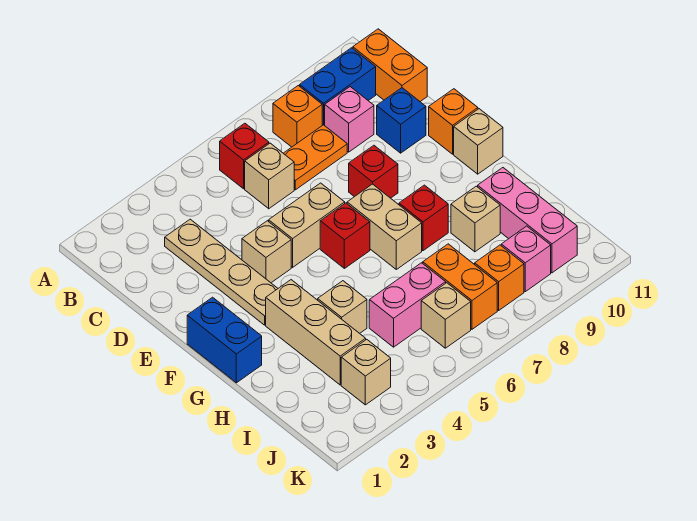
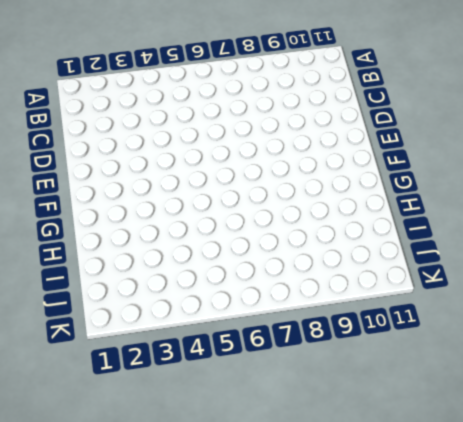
none -> red brick B6 level 1
none -> orange brick B8 level 1
none -> blue brick B9:B10 level 1

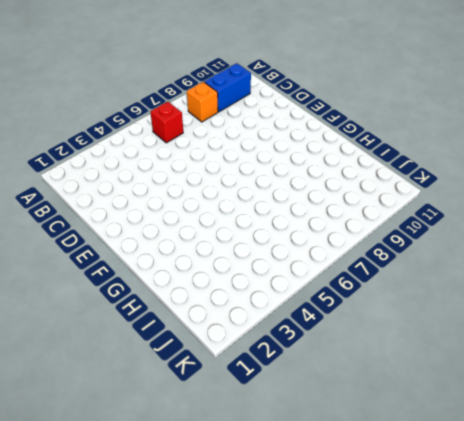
none -> orange brick B11:C11 level 1
none -> tan plate C3:F3 level 1
none -> tan brick C6 level 1

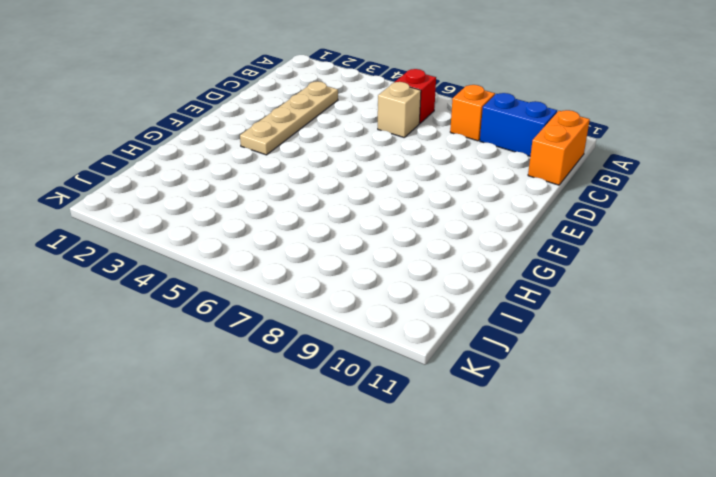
none -> orange plate C7:C8 level 1
none -> pink brick C9 level 1
none -> blue brick D10 level 1

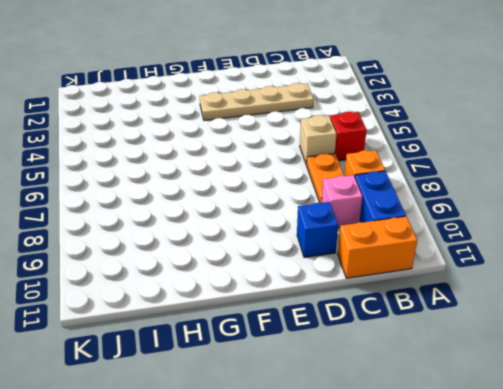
none -> tan brick E4 level 1
none -> tan brick E5:E6 level 1
none -> red brick E8 level 1

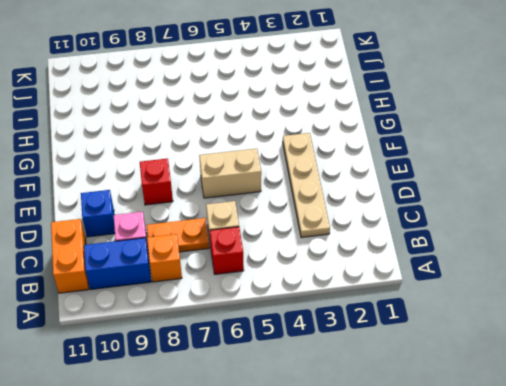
none -> tan brick E4 level 1
none -> orange brick E11 level 1
none -> blue brick F1:G1 level 1

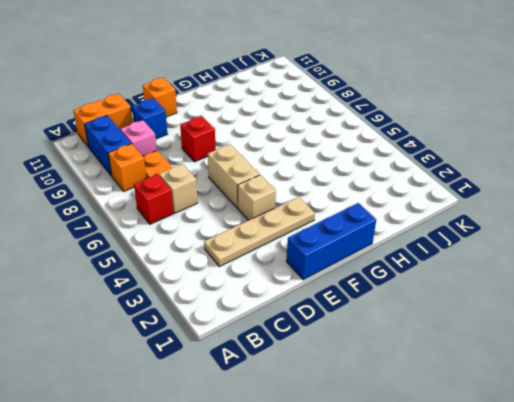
blue brick E1:G1 level 1 -> blue brick F1:G1 level 1
none -> red brick F6 level 1
none -> tan brick F7:G7 level 1
none -> tan brick F11 level 1

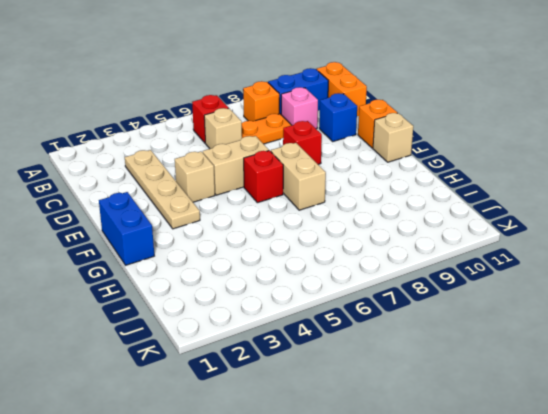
none -> tan brick G3:I3 level 1
none -> red brick G8 level 1
none -> tan brick H4 level 1

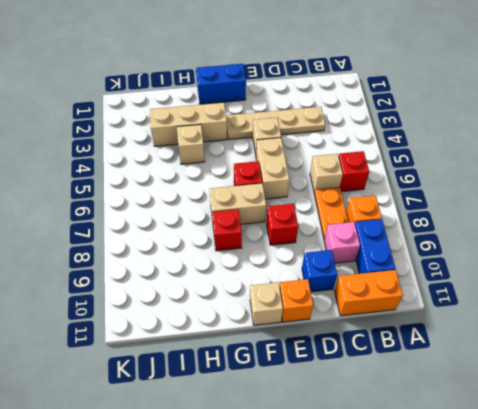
none -> tan brick H9 level 1
none -> pink brick H10:J10 level 1
none -> pink brick I5:I6 level 1

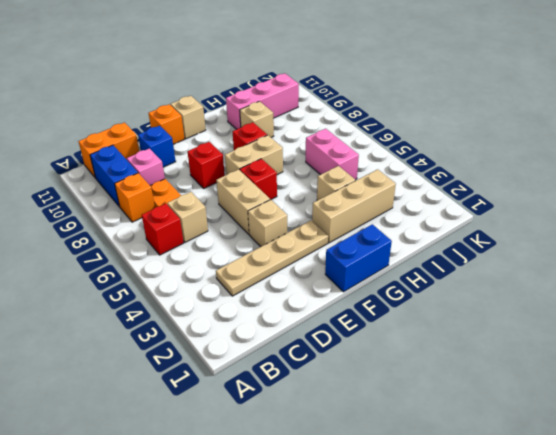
none -> orange brick I7:J7 level 1
none -> tan brick J3 level 1
none -> tan brick J6 level 1

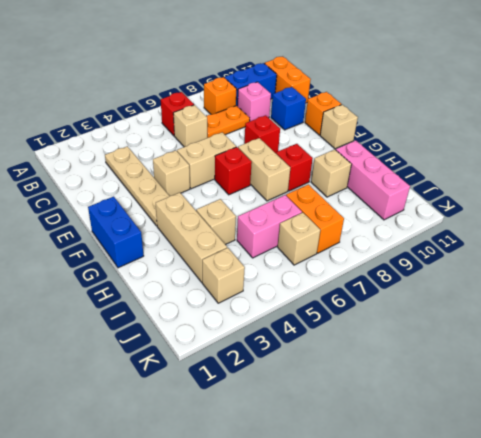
none -> orange brick J8 level 1
none -> pink brick J9 level 1

